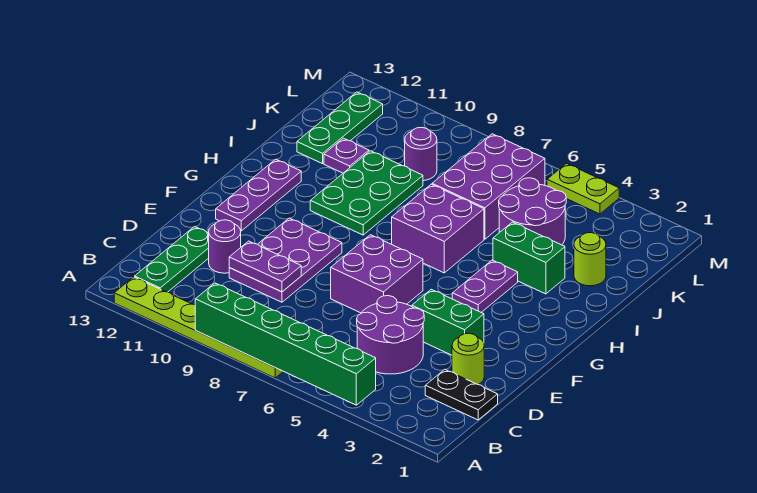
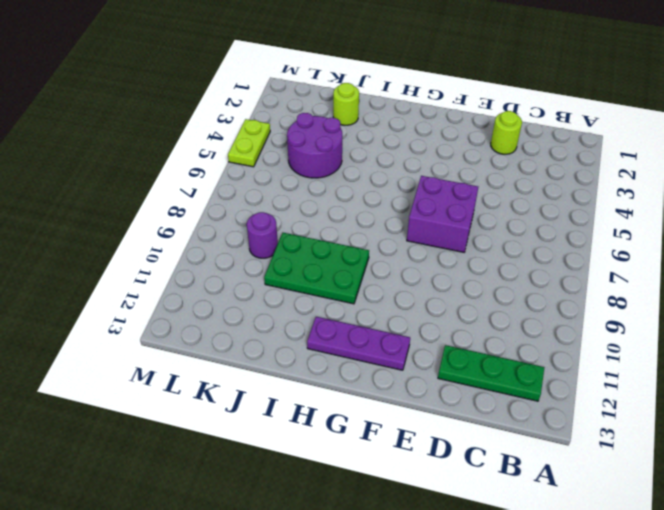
none -> lime plate A7:A12 level 1
none -> black plate C1:C2 level 1
none -> purple round brick C4:D5 level 1

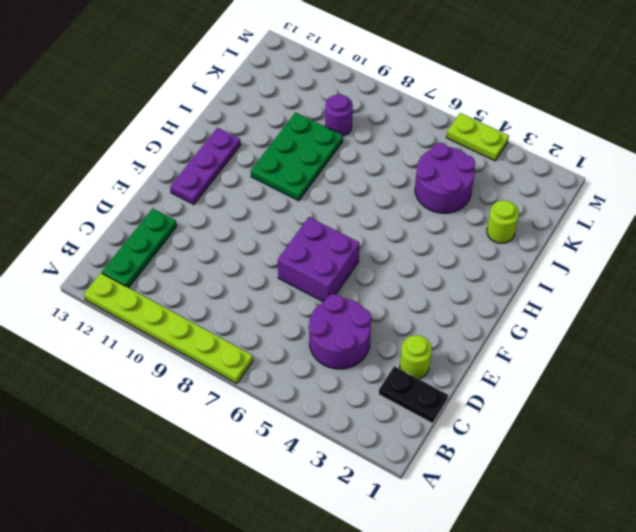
none -> purple plate D9:F10 level 1
none -> purple round brick D11 level 1
none -> green brick E3:E4 level 1

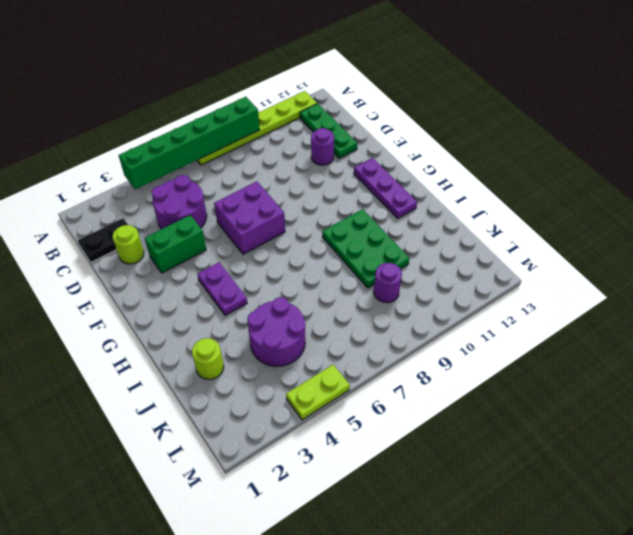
none -> purple plate D9:F10 level 1
none -> purple brick H6:I7 level 1
none -> green brick I3:I4 level 1

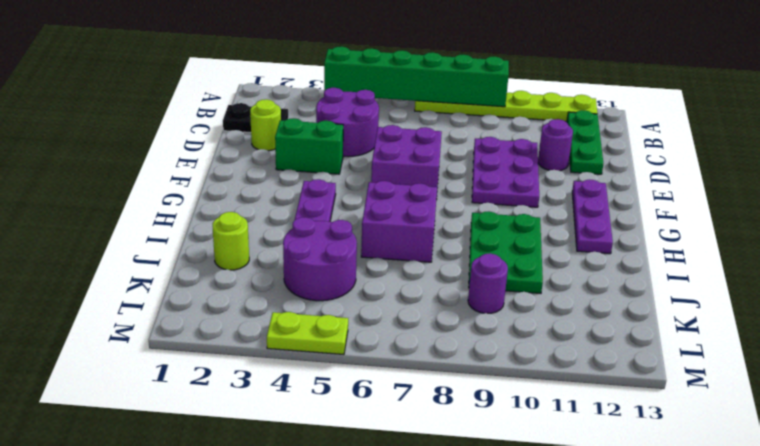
none -> green brick I3:I4 level 1
none -> purple brick J6:L7 level 1
none -> purple plate J11 level 1

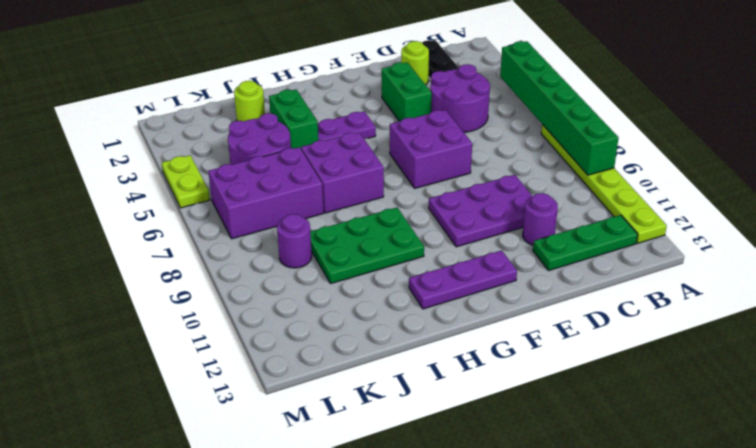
none -> purple plate J11 level 1
none -> green plate J12:L12 level 1
none -> purple plate D9:D10 level 2

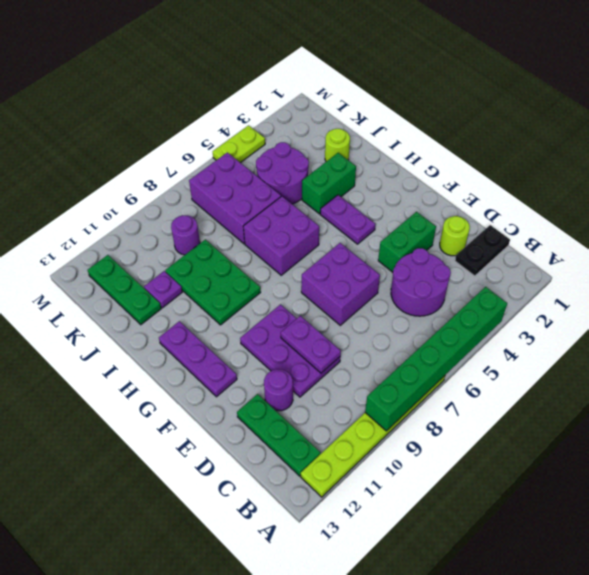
purple plate D9:E9 level 2 -> purple plate D9:D10 level 2

